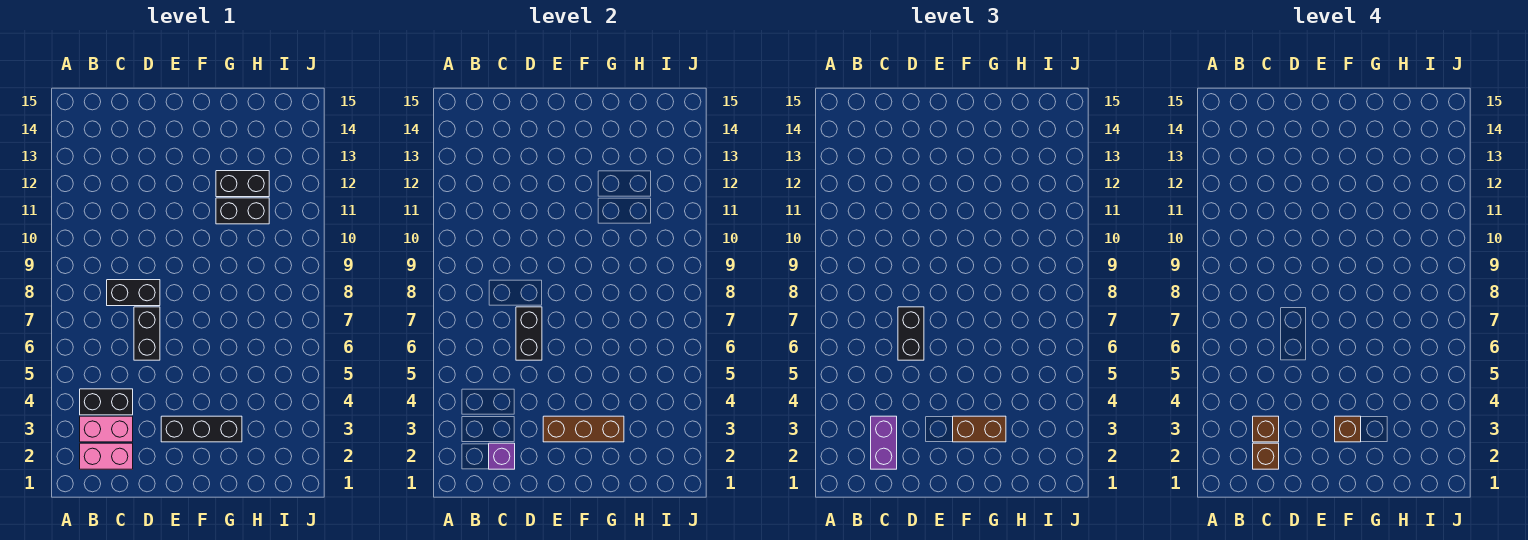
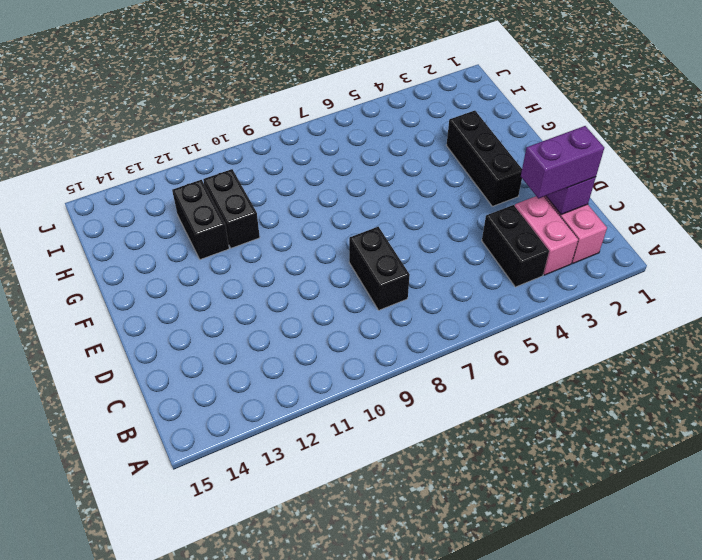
none -> black brick D6:D7 level 1
none -> black brick D6:D7 level 2
none -> brown brick E3:G3 level 2

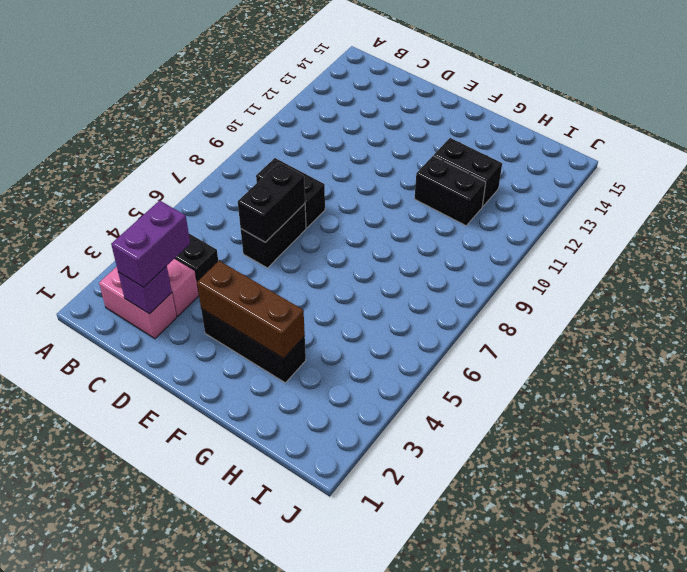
none -> black brick D6:D7 level 3
none -> brown brick F3:G3 level 3
none -> brown brick C2 level 4

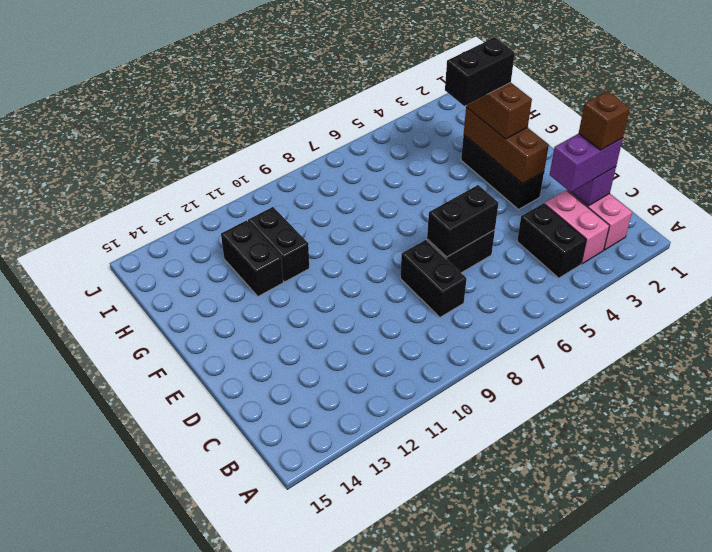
black brick G3:G4 level 4 -> black brick D6:D7 level 3
none -> brown brick C3 level 4
none -> brown brick F3 level 4

